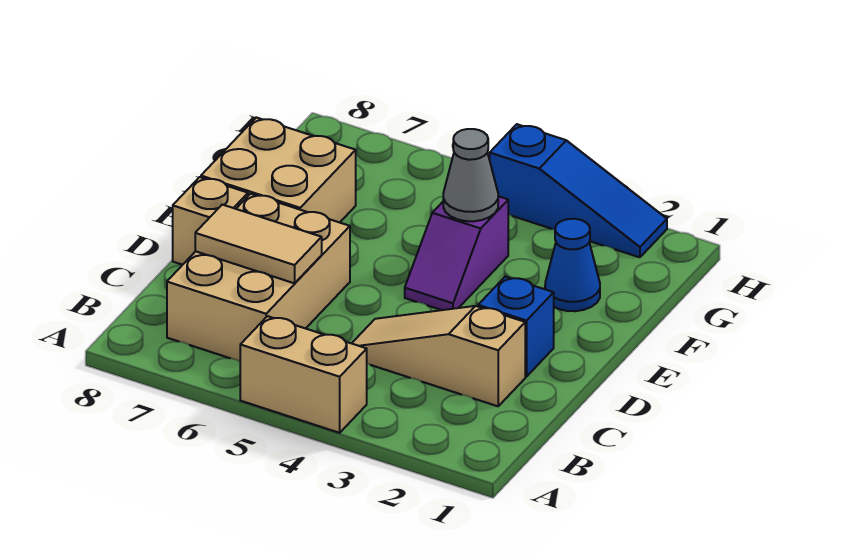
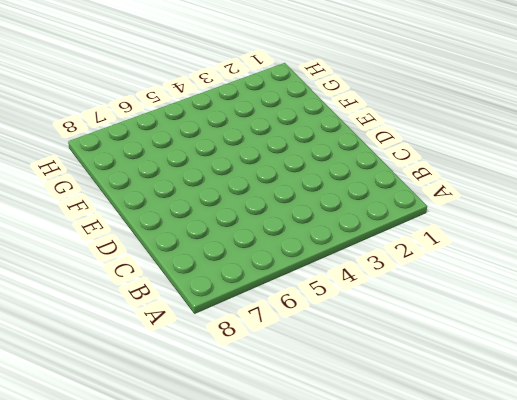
none -> tan brick A4:A5 level 1
none -> tan brick B6:D7 level 1

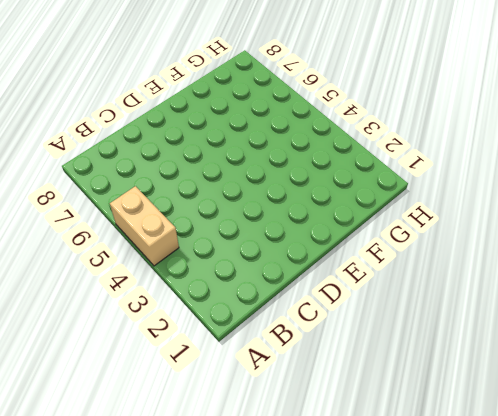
none -> tan brick B6:D7 level 1
none -> tan slope C2:C4 level 1 top 2

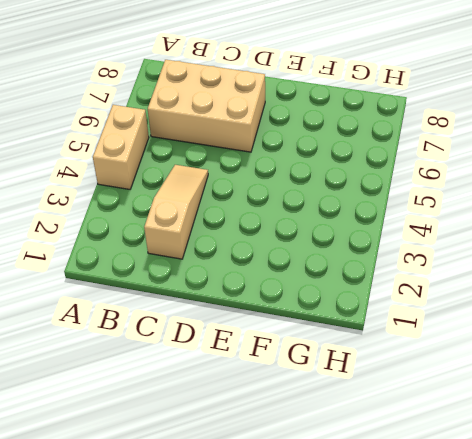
none -> blue brick D2 level 1
none -> tan brick D8 level 1

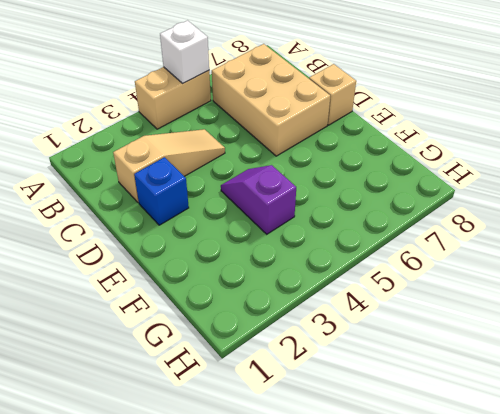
white brick A5 level 2 -> none
none -> tan brick E7:F8 level 1
none -> blue cone F2 level 1

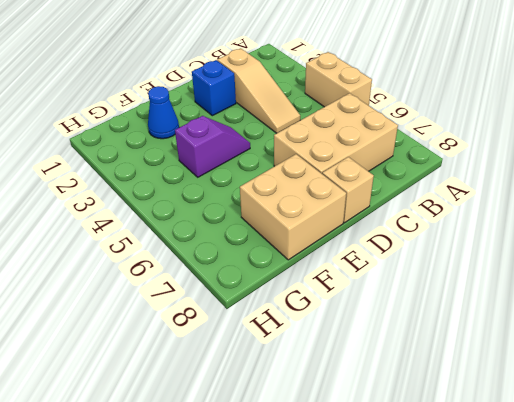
none -> blue slope H2:H4 level 1 top 4
none -> tan tile C6:C7 level 2

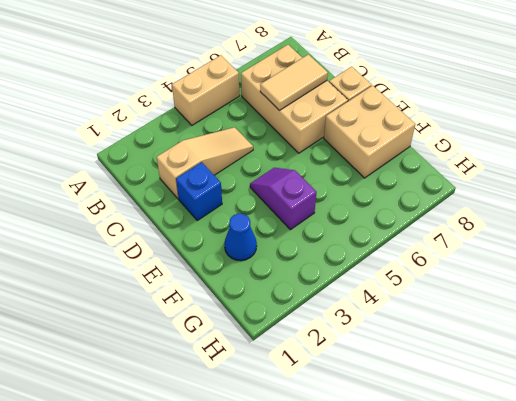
none -> blue slope H2:H4 level 1 top 4
none -> grey cone F4 level 2

